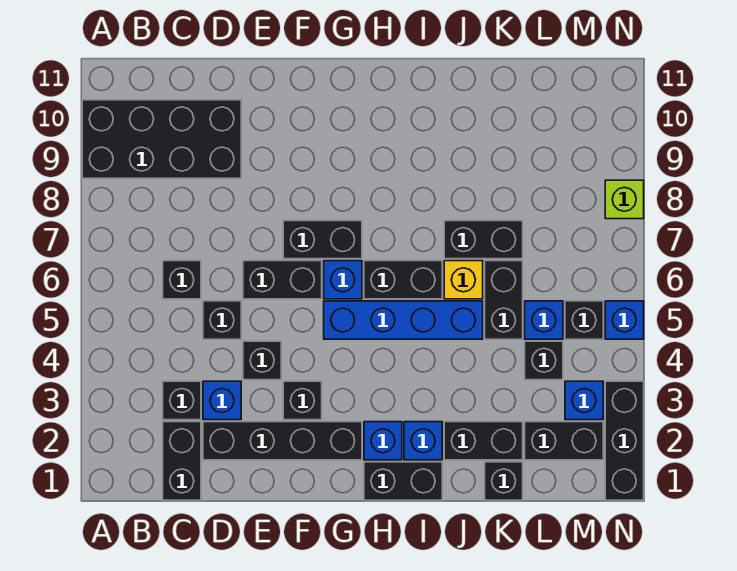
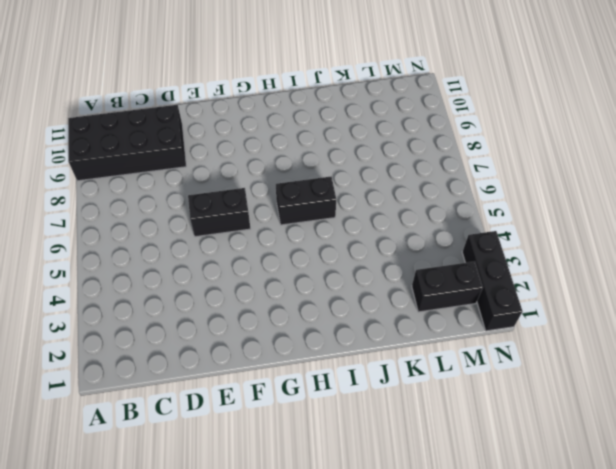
none -> black brick C1:C2 level 1
none -> black brick C3 level 1
none -> black brick C6 level 1
none -> black brick D2:G2 level 1

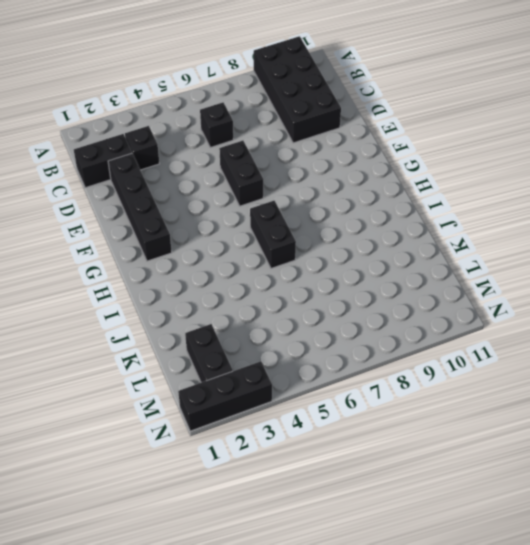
none -> blue brick D3 level 1
none -> black brick D5 level 1
none -> black brick E4 level 1
none -> black brick F3 level 1

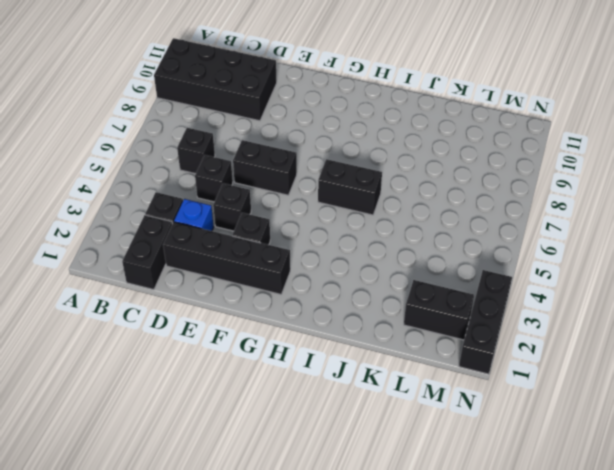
none -> black brick F7:G7 level 1
none -> blue brick G5:J5 level 1
none -> blue brick G6 level 1
none -> black brick H1:I1 level 1

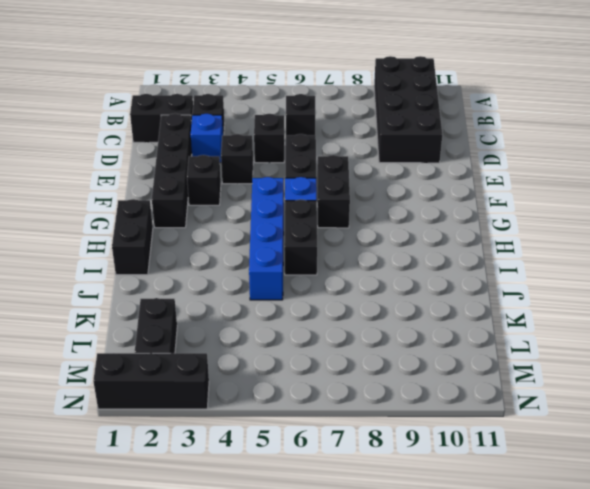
none -> blue brick H2 level 1
none -> blue brick I2 level 1
none -> black brick J2:K2 level 1
none -> yellow brick J6 level 1

